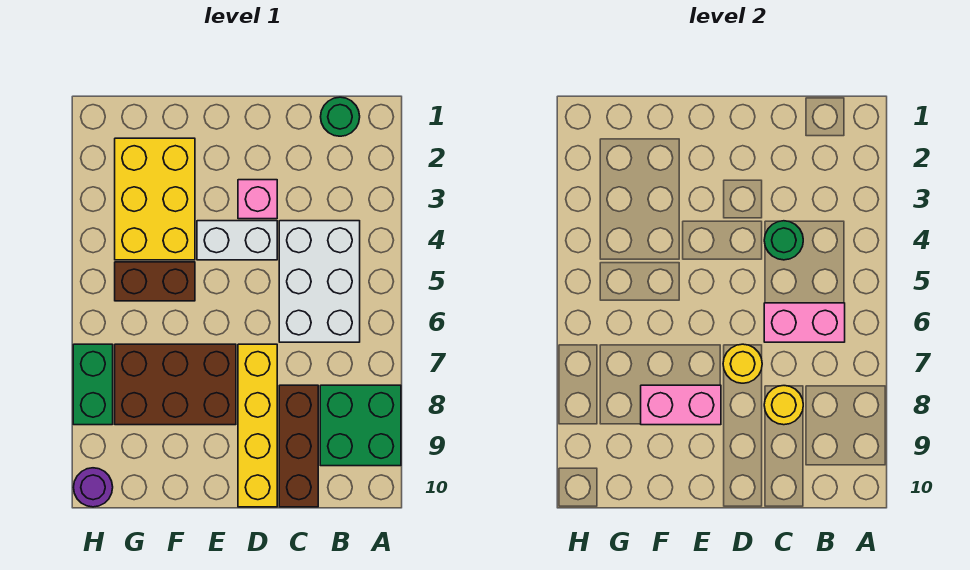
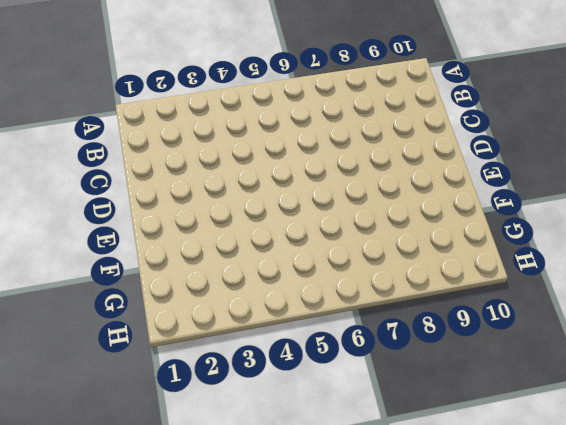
none -> green brick A8:B9 level 1
none -> green round brick B1 level 1
none -> white brick B4:C6 level 1

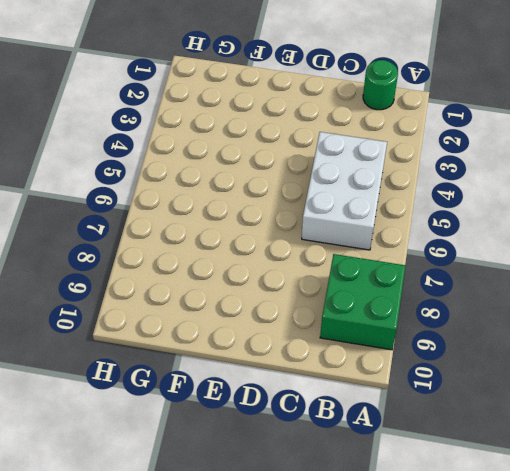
none -> brown brick C8:C10 level 1
none -> pink brick D3 level 1
none -> white brick D4:E4 level 1

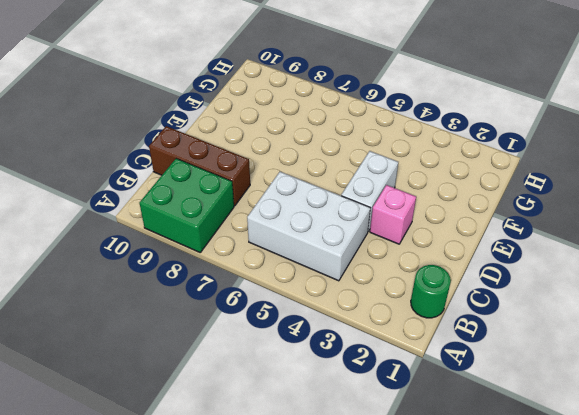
none -> yellow brick D7:D10 level 1
none -> brown brick E7:G8 level 1
none -> yellow brick F2:G4 level 1

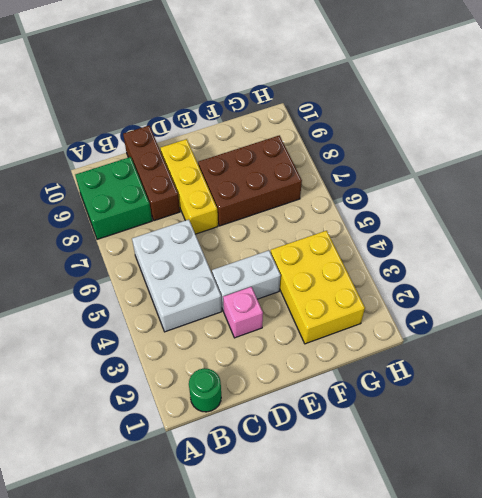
yellow brick D7:D9 level 1 -> yellow brick D7:D10 level 1
none -> brown brick F5:G5 level 1
none -> green brick H7:H8 level 1
none -> purple round brick H10 level 1

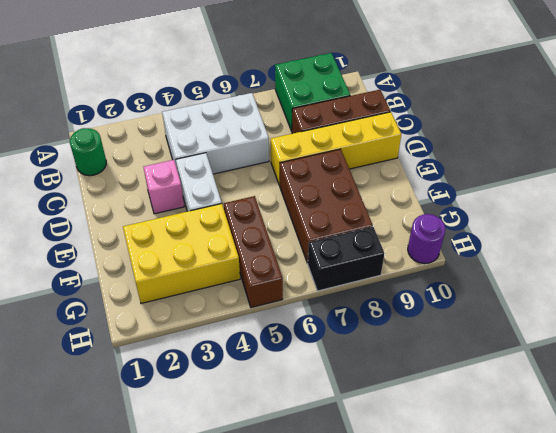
brown brick F5:H5 level 1 -> brown brick F5:G5 level 1
black brick H7:H8 level 1 -> green brick H7:H8 level 1
none -> pink brick B6:C6 level 2
none -> green round brick C4 level 2
none -> yellow round brick C8 level 2

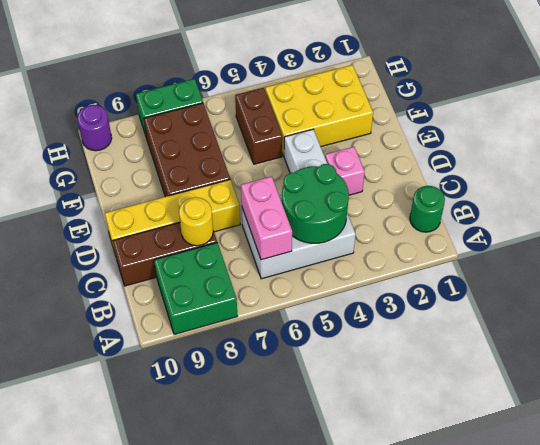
green round brick B4:C5 level 2 -> green round brick C4 level 2
none -> yellow round brick D7 level 2
none -> pink brick E8:F8 level 2

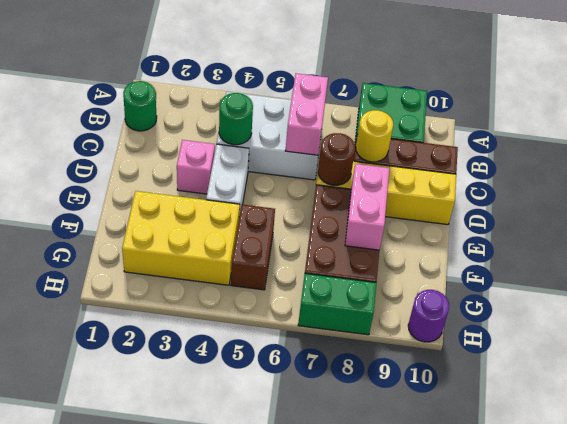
brown round brick D7 level 2 -> yellow round brick D7 level 2

